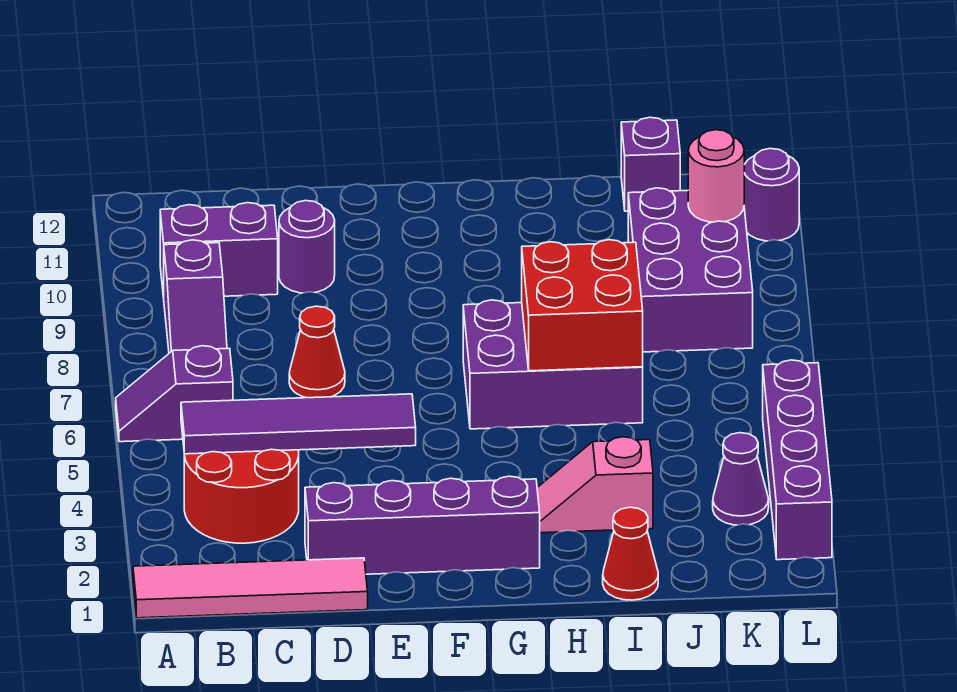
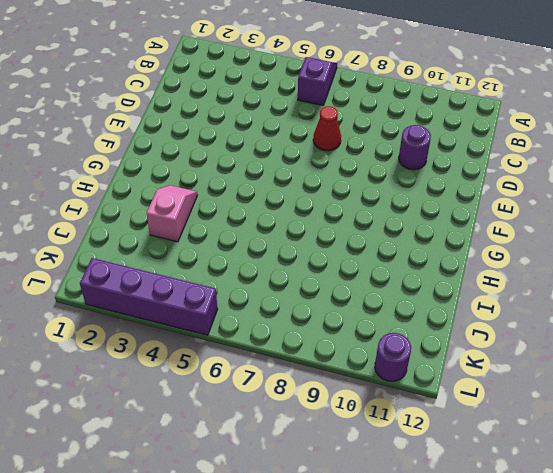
none -> pink tile A1:D1 level 1
none -> red round brick B3:C4 level 1
none -> purple slope B7:B9 level 1 top 9

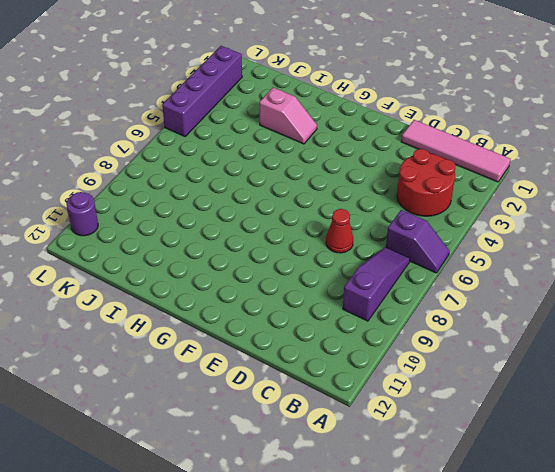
none -> purple brick B10:C10 level 1
none -> purple brick D2:G2 level 1
none -> purple round brick D10 level 1

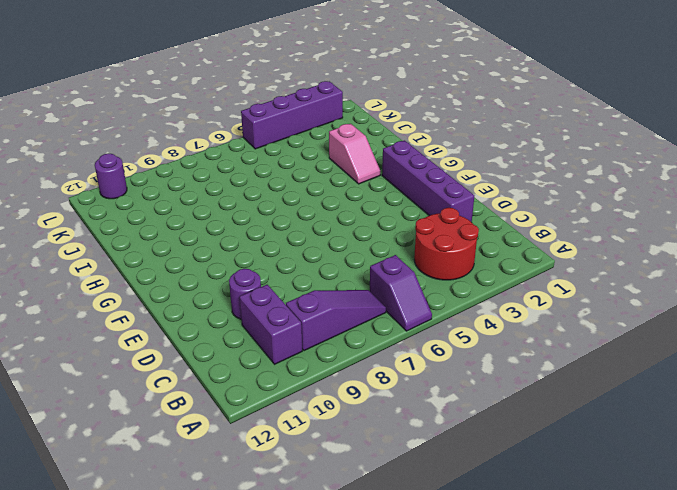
none -> pink tile A1:D1 level 1
none -> red cone D7 level 1
none -> purple brick G6:I7 level 1

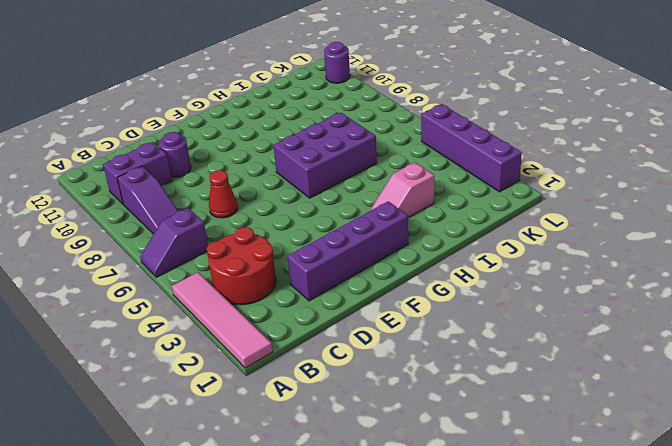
pink tile A1:A4 level 1 -> pink tile A1:D1 level 1
none -> red cone I1 level 1
none -> purple brick J8:K10 level 1
none -> purple brick J12 level 1

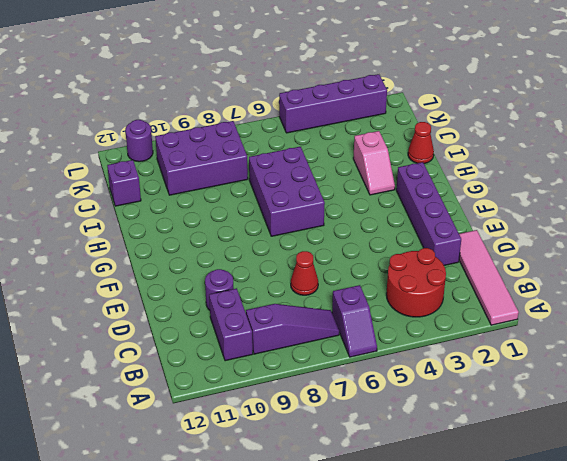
none -> purple cone K3 level 1
none -> purple tile B4:E4 level 2
none -> red brick H6:I7 level 2

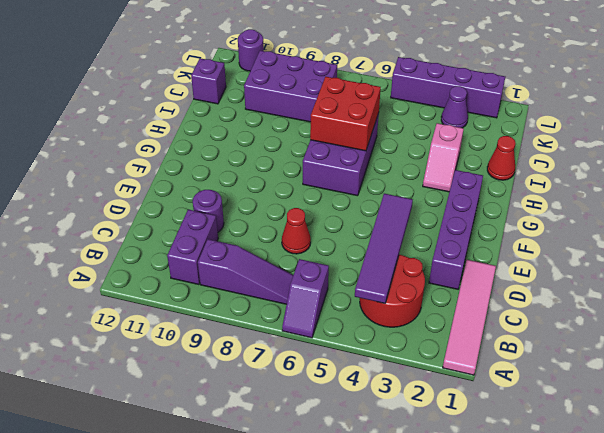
none -> pink round brick K10 level 2

